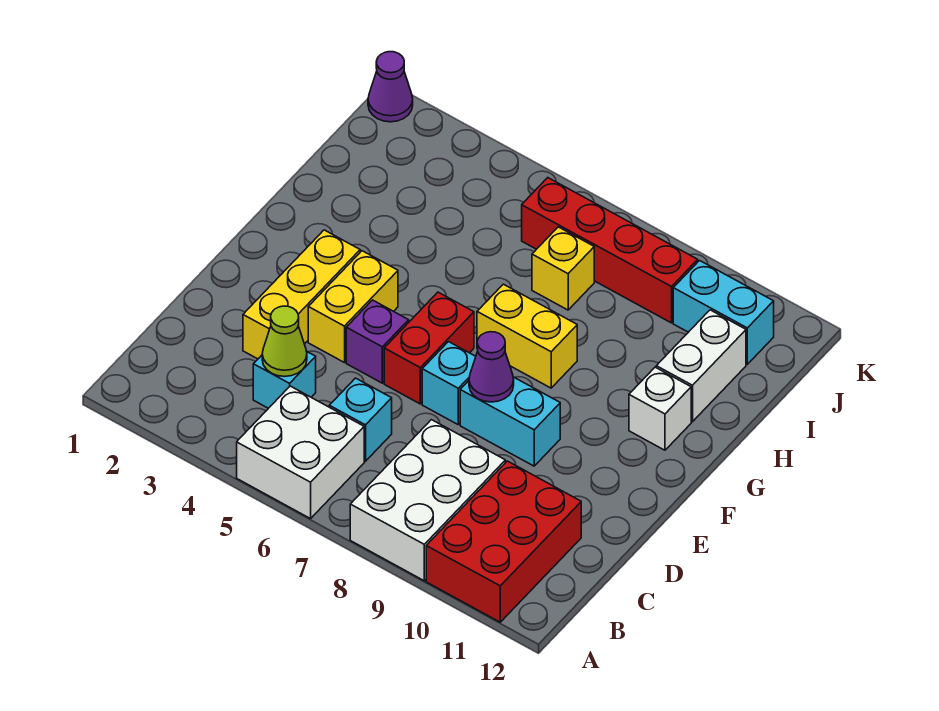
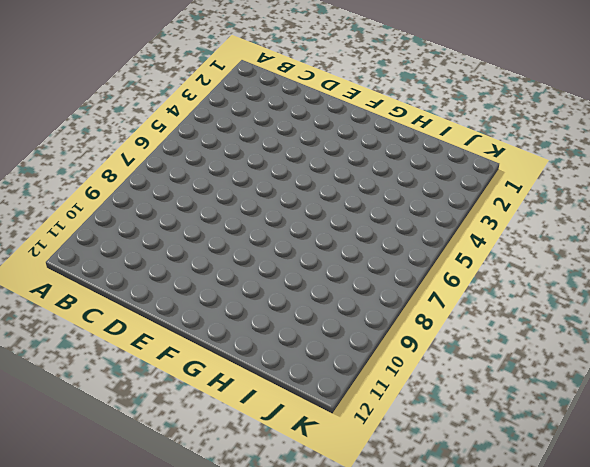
none -> white brick A5:B6 level 1
none -> white brick A8:C9 level 1
none -> red brick A10:C11 level 1

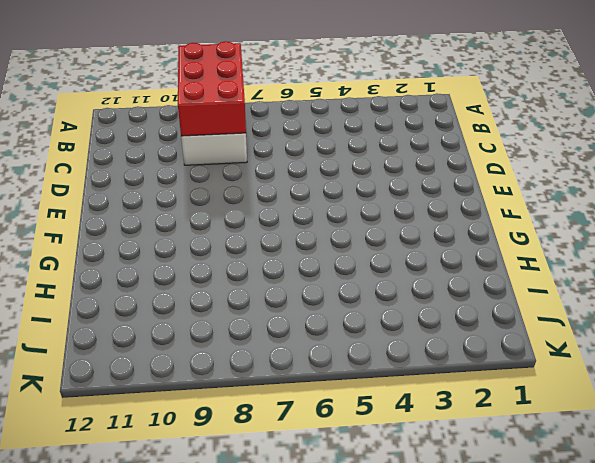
red brick A8:C9 level 2 -> red brick A10:C11 level 1
none -> white brick A5:B6 level 1
none -> cyan brick C4 level 1
none -> cyan brick C6 level 1

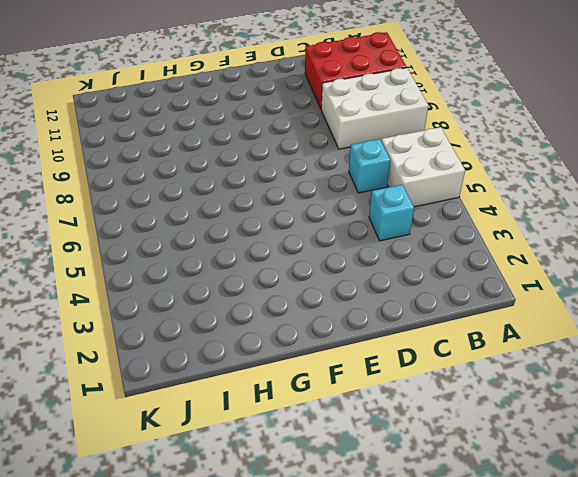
none -> yellow brick D3:F3 level 1
none -> yellow brick E4:F4 level 1
none -> purple brick E5 level 1

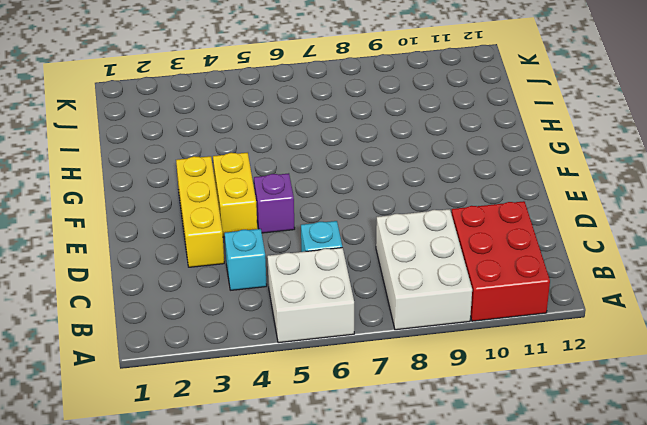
none -> red brick E6:F6 level 1
none -> cyan brick E7 level 1
none -> cyan brick E8:E9 level 1

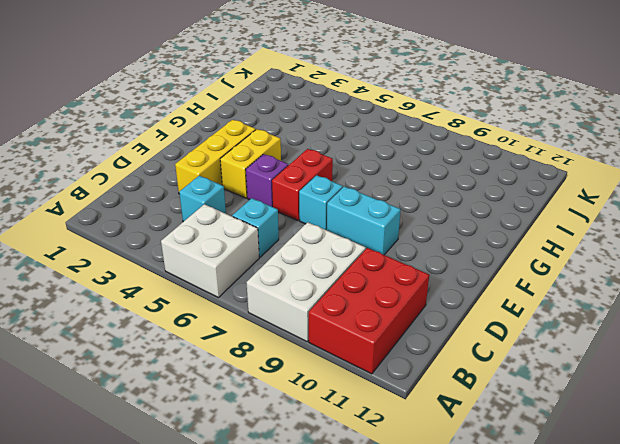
none -> yellow brick G7:G8 level 1
none -> white brick G11 level 1
none -> white brick H11:I11 level 1

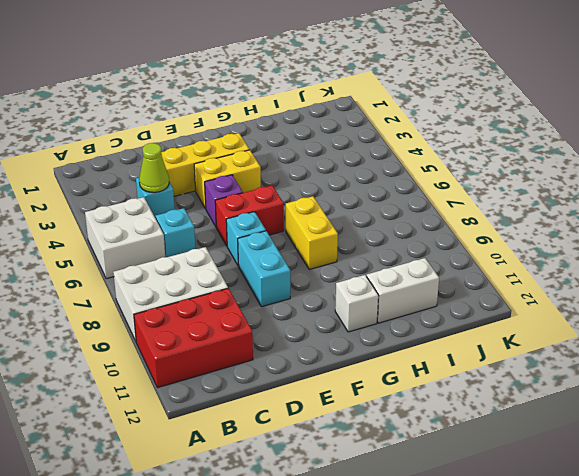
none -> yellow brick I7 level 1
none -> red brick J6:J9 level 1
none -> cyan brick J10:J11 level 1

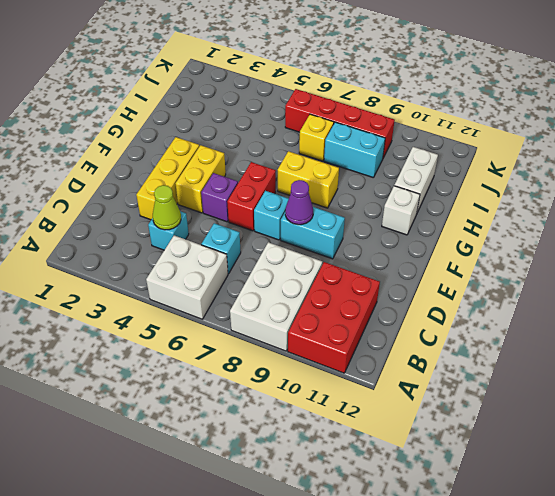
cyan brick I8:I9 level 1 -> cyan brick J10:J11 level 1
none -> purple cone K1 level 1

